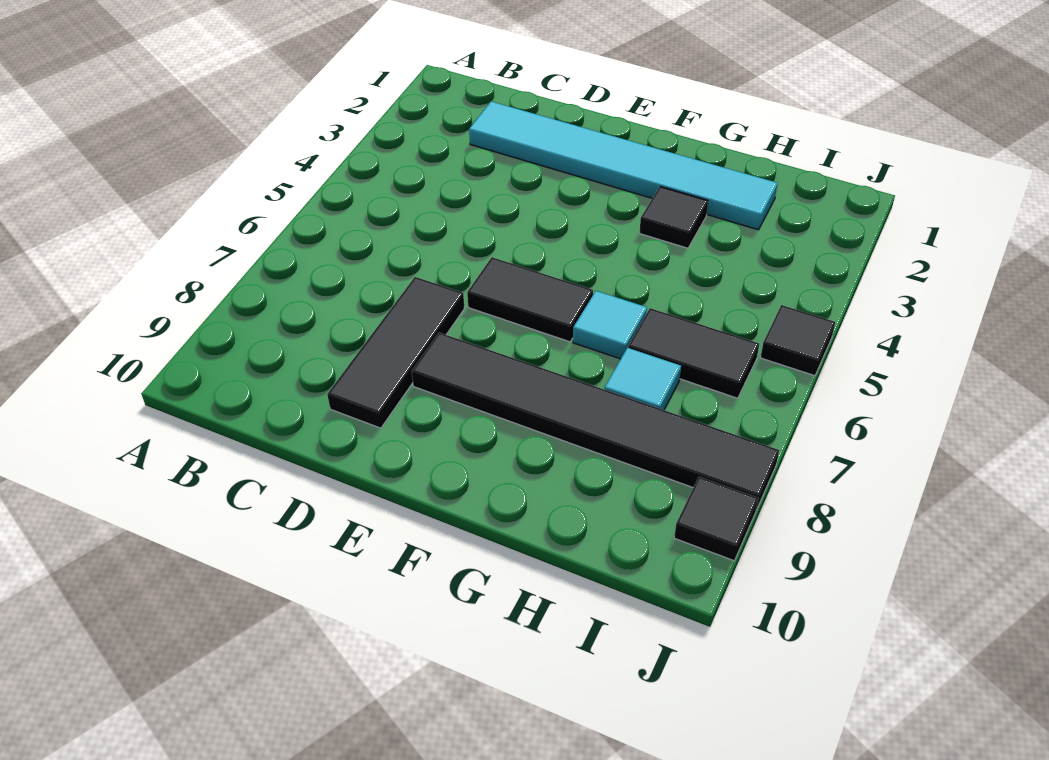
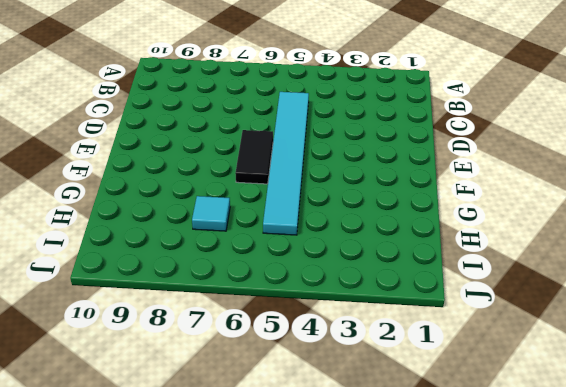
cyan tile C5:H5 level 1 -> cyan tile C2:H2 level 1
none -> black tile D7:D9 level 1
none -> black tile E8:J8 level 1

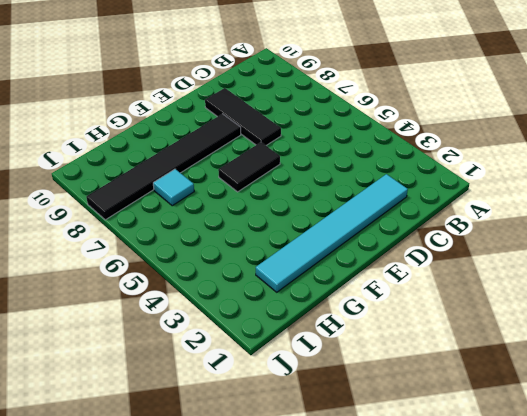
none -> black tile G3 level 1
none -> cyan tile G6 level 1

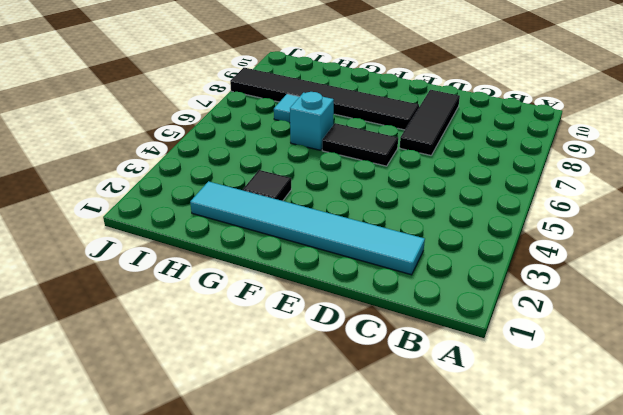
cyan brick G6 level 1 -> cyan tile G6 level 1
none -> black tile H6:I6 level 1
none -> black tile J5 level 1

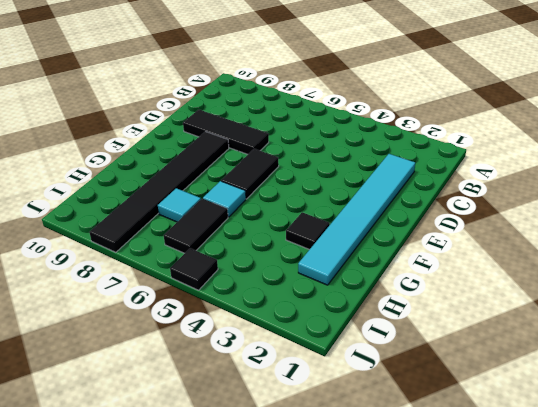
none -> black tile J9 level 1

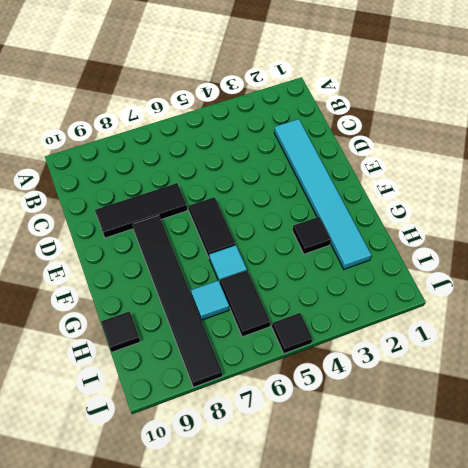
black tile H10 level 1 -> black tile J9 level 1

